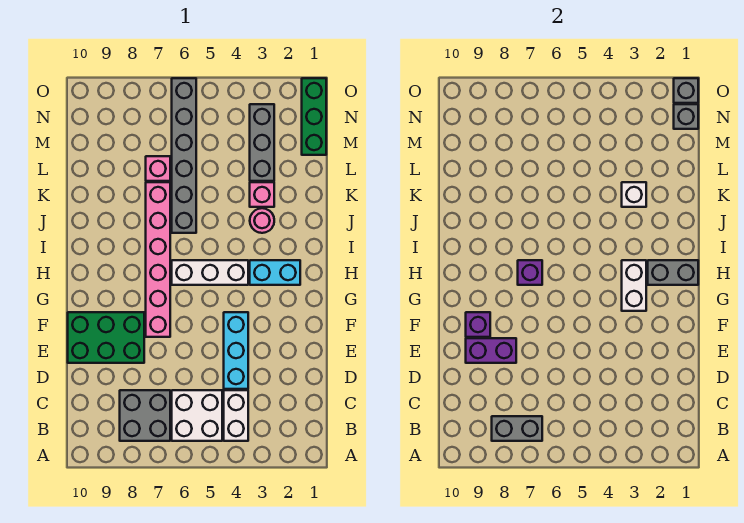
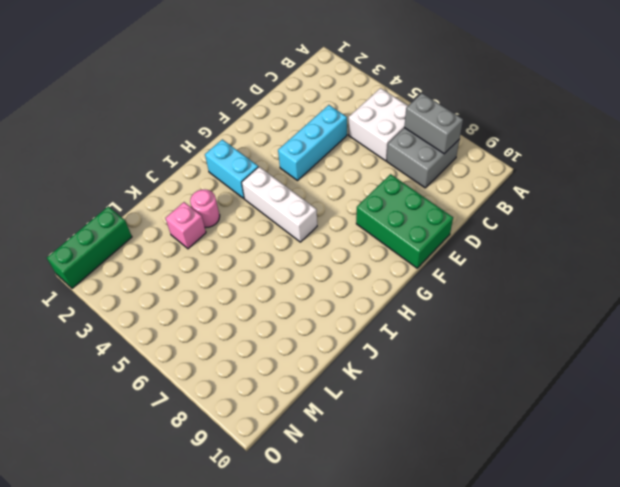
none -> white brick B4:C4 level 1
none -> pink brick F7:K7 level 1
none -> grey brick J6:O6 level 1

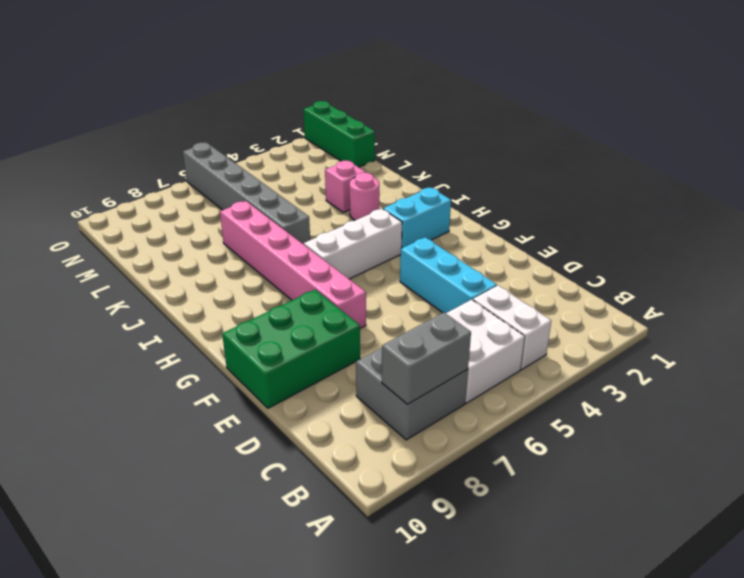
none -> grey brick L3:N3 level 1
none -> pink brick L7 level 1
none -> purple brick E8:E9 level 2

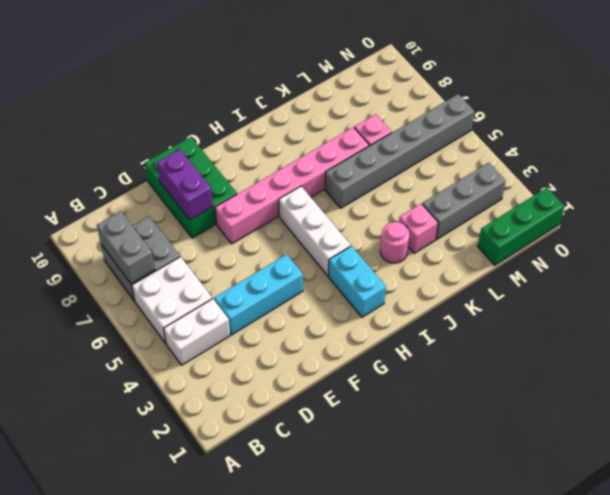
none -> purple brick F9 level 2
none -> white brick G3:H3 level 2
none -> grey brick H1:H2 level 2

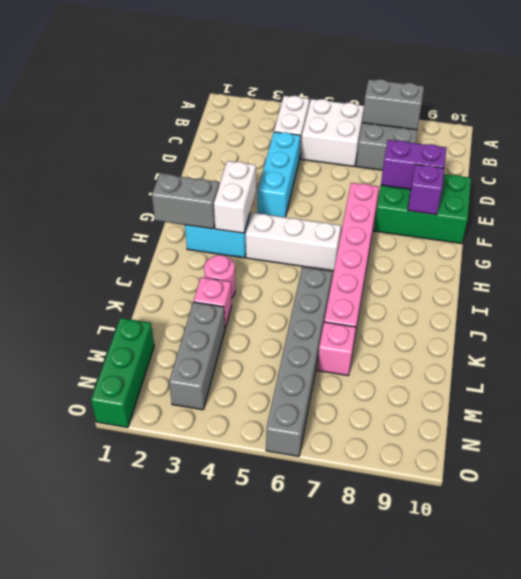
none -> purple brick H7 level 2
none -> white brick K3 level 2
none -> grey brick N1 level 2

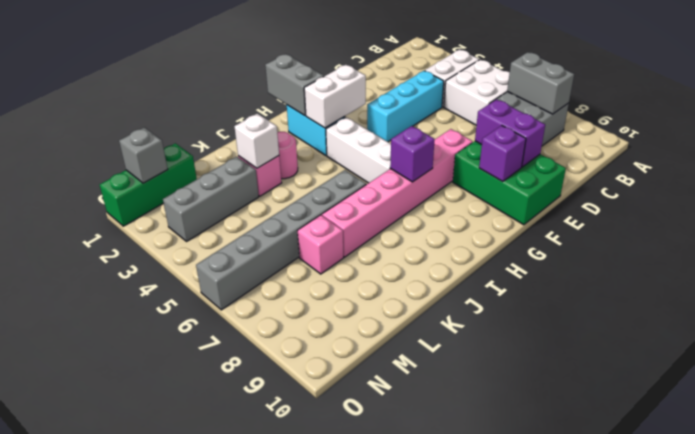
none -> grey brick O1 level 2

